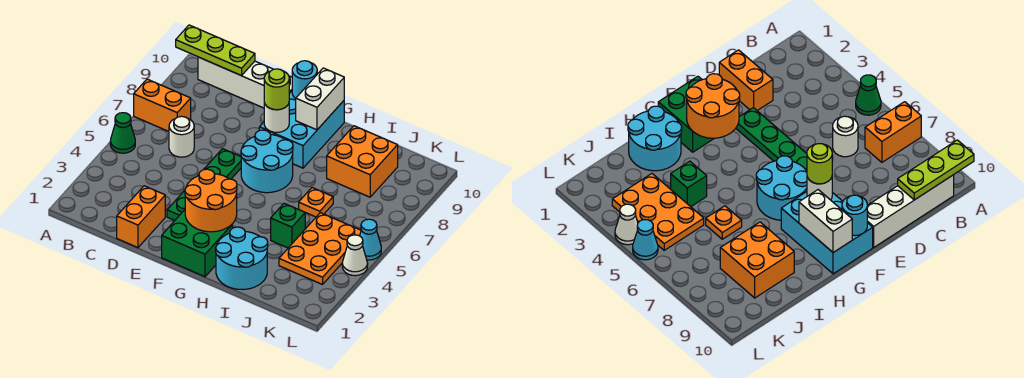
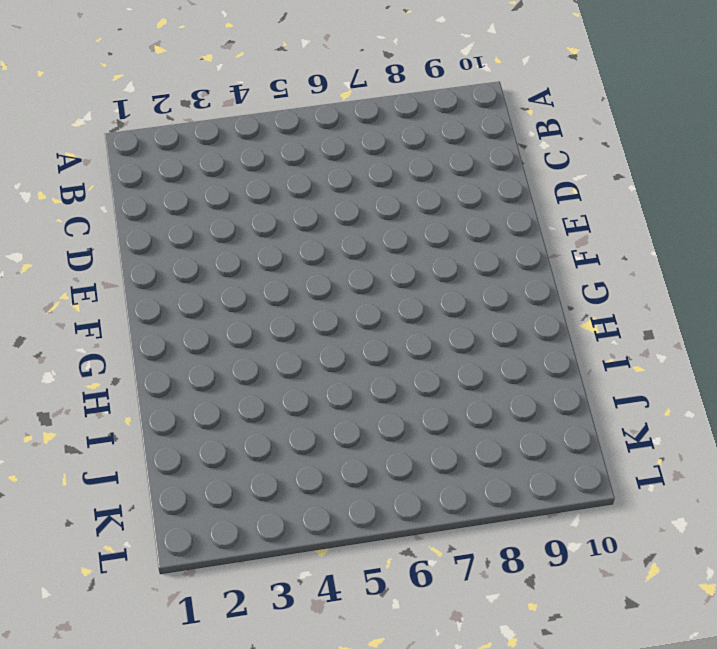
none -> green cone A5 level 1
none -> orange brick A7:B7 level 1
none -> white brick B10:E10 level 1

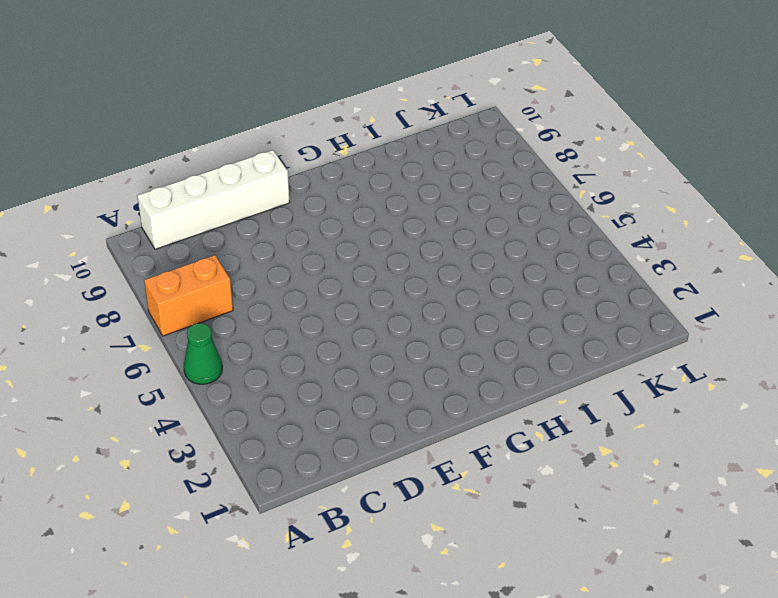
none -> white round brick C6 level 1
none -> orange brick D1:D2 level 1
none -> green plate E3:E6 level 1

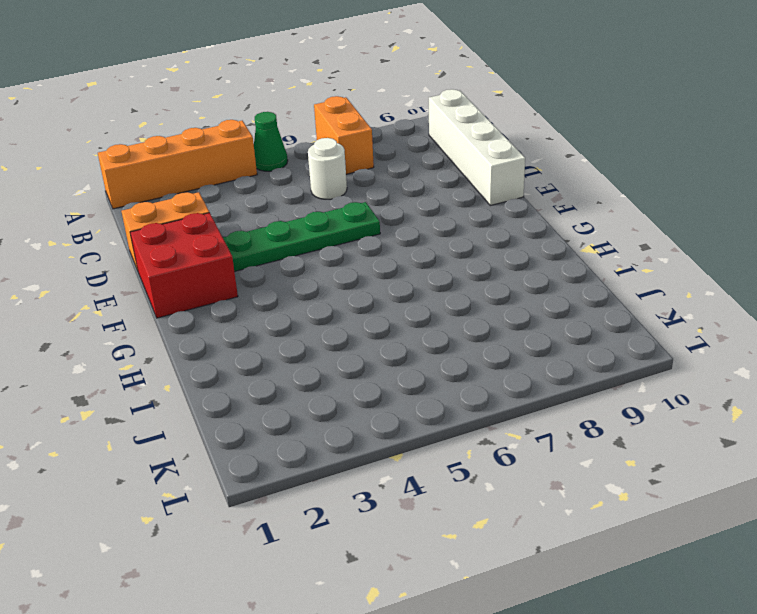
orange brick A1:A4 level 1 -> none
red brick E1:F2 level 1 -> green brick F1:G2 level 1
none -> cyan round brick F6:G7 level 1
none -> cyan brick F8:G10 level 1
none -> cyan round brick H1:I2 level 1

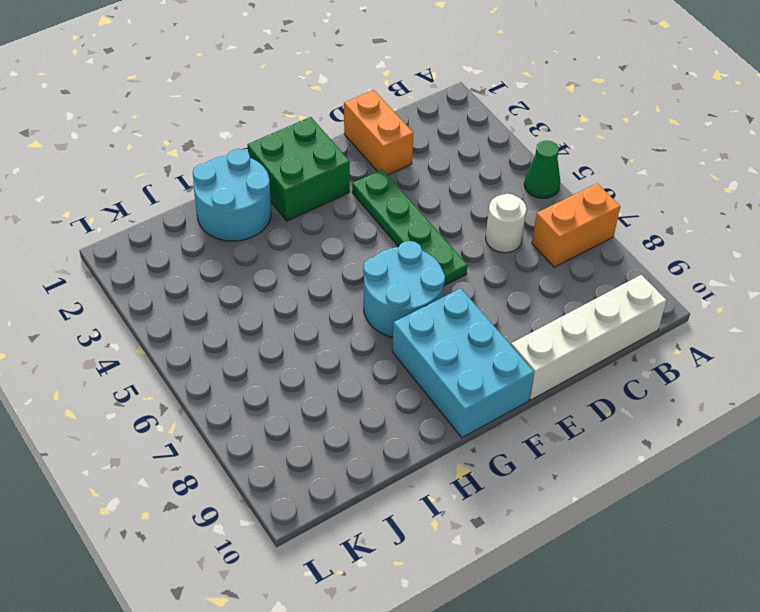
none -> green brick I4 level 1
none -> orange plate I6 level 1
none -> orange brick I8:J9 level 1

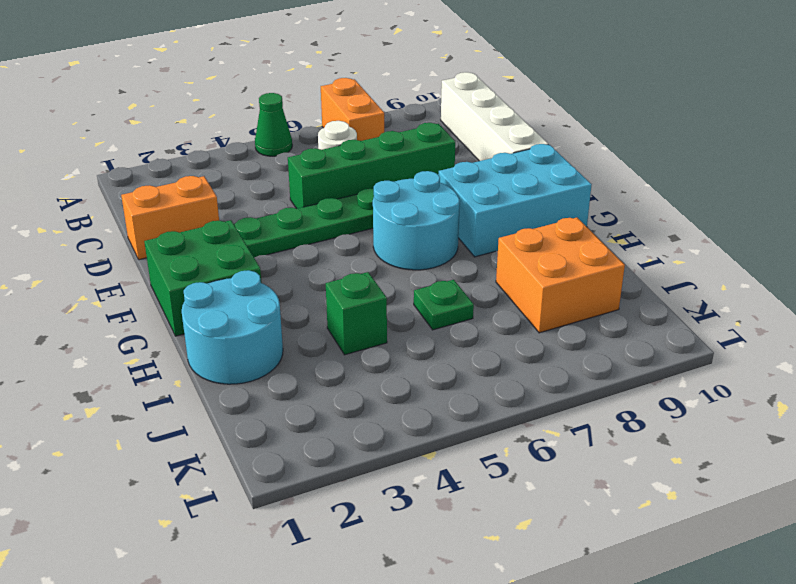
green brick D5:D8 level 1 -> none
green plate I6 level 1 -> orange plate I6 level 1
none -> orange plate J3:K5 level 1
none -> white cone L4 level 1
none -> cyan cone L5 level 1

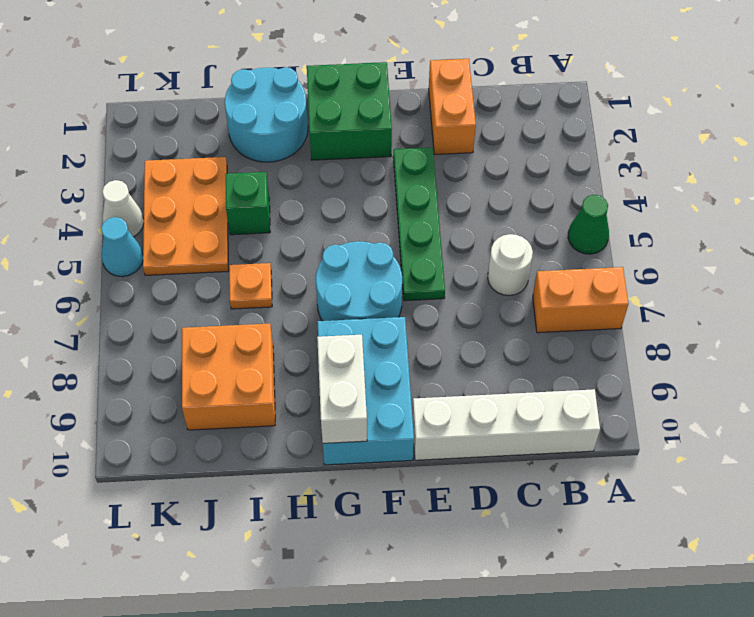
none -> lime plate A10:C10 level 2
none -> orange round brick F2:G3 level 2
none -> white round brick F8 level 2

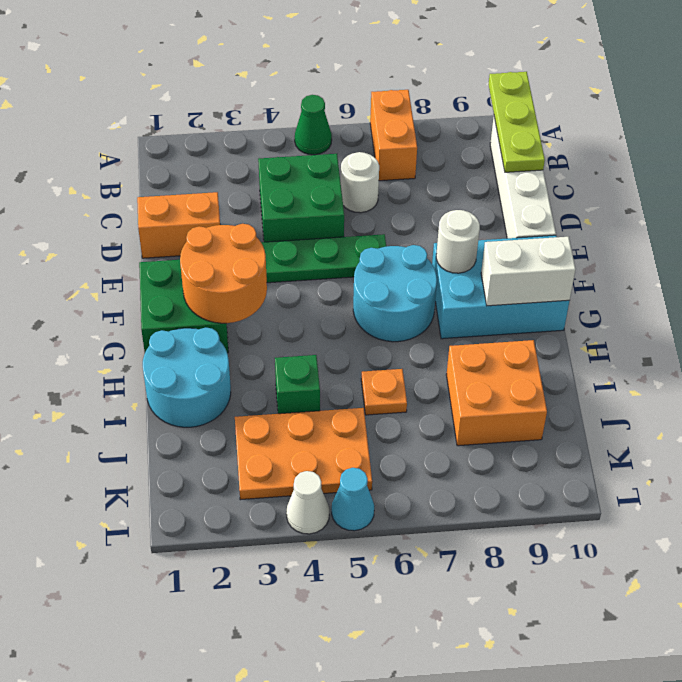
green brick C4:D5 level 1 -> none
none -> cyan round brick F10 level 2
none -> lime round brick F8 level 3

